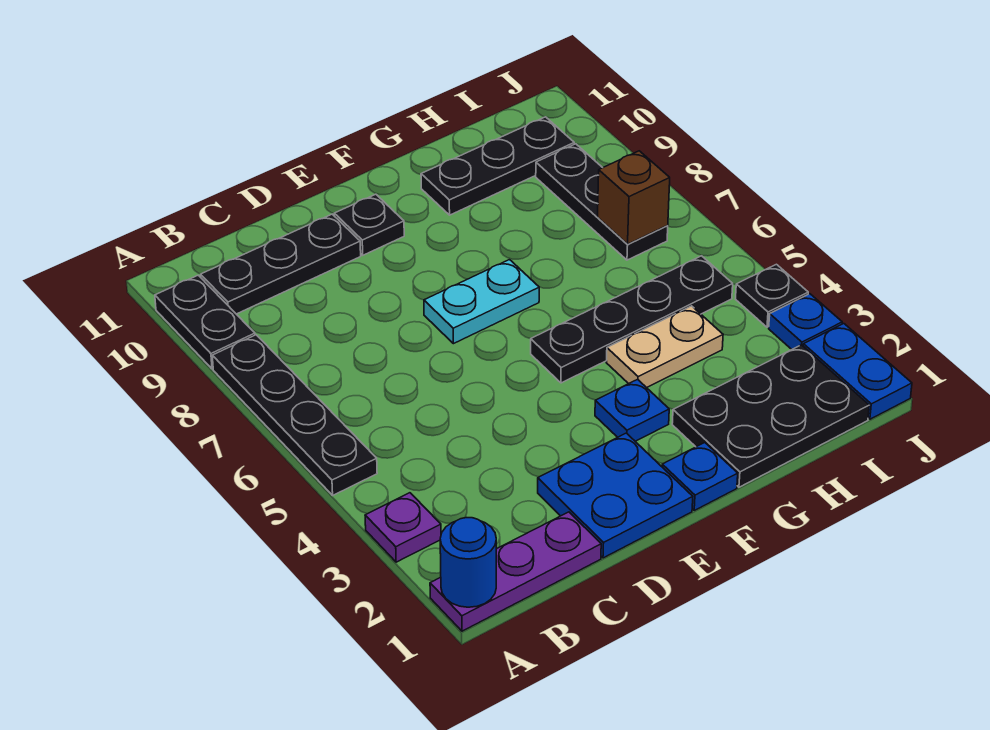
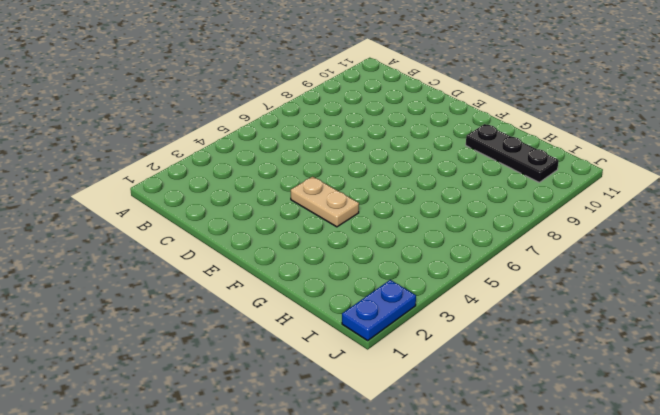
tan plate E4:F4 level 1 -> tan plate G4:H4 level 1
none -> purple plate A1:C1 level 1
none -> purple plate A3 level 1
none -> black plate A5:A8 level 1

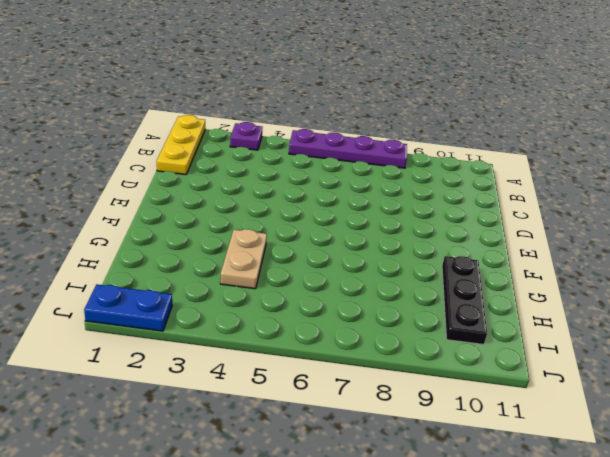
yellow plate A1:C1 level 1 -> purple plate A1:C1 level 1
purple plate A5:A8 level 1 -> black plate A5:A8 level 1
none -> black plate A9:A10 level 1
none -> black plate B10:D10 level 1
none -> blue plate D1:E2 level 1

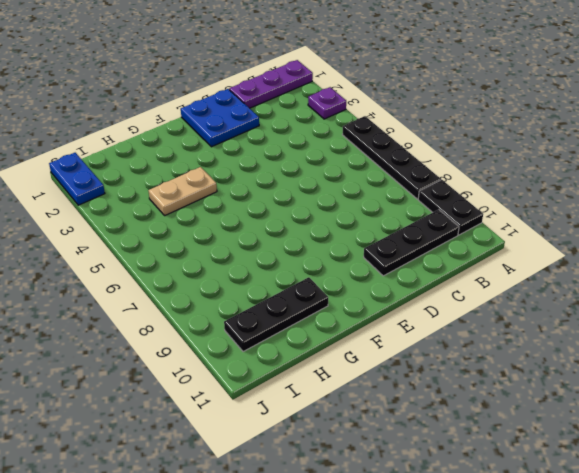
none -> cyan plate E7:F7 level 1
none -> black plate E10 level 1
none -> blue plate F1 level 1

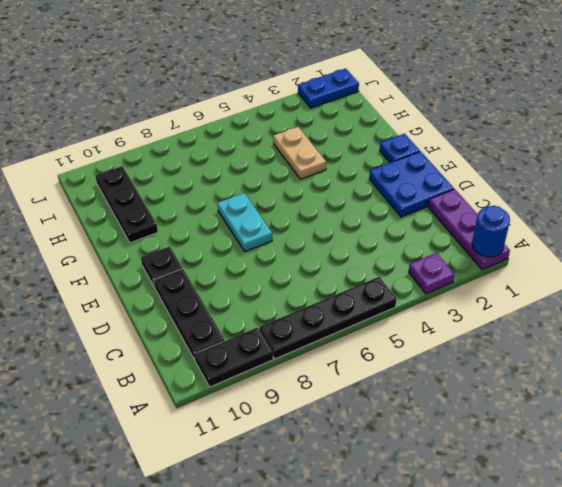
none -> blue plate F3 level 1
none -> black plate F5:I5 level 1
none -> black plate G1:I2 level 1

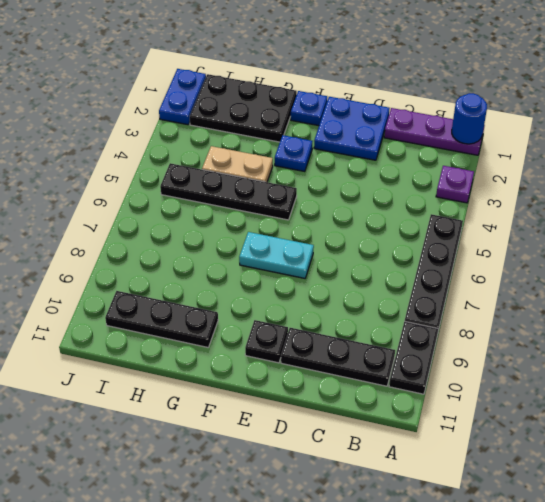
none -> black plate I7:I9 level 1
none -> blue plate J3 level 1
none -> black plate J4 level 1

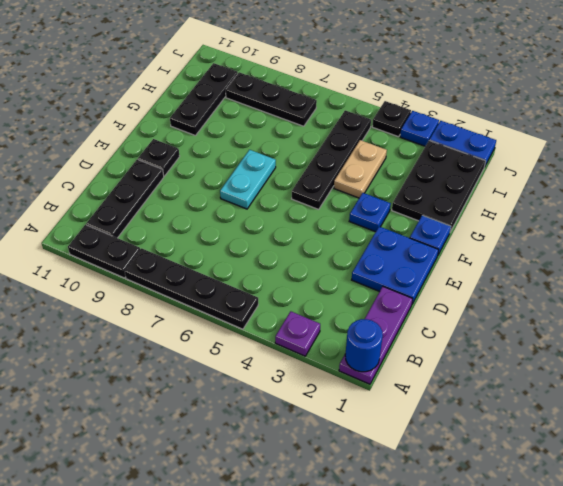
none -> brown brick I7 level 2

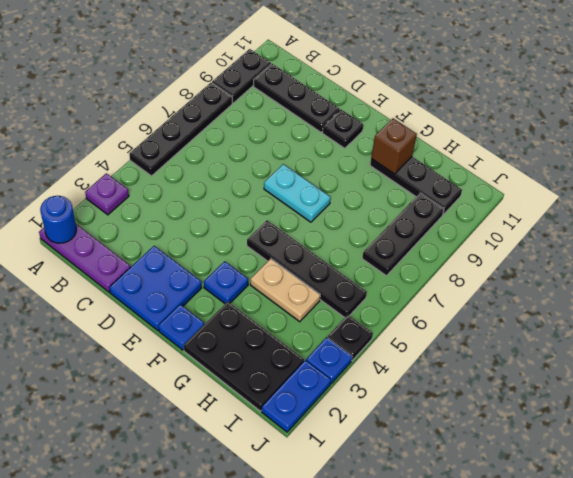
brown brick G10 level 2 -> brown brick I7 level 2

